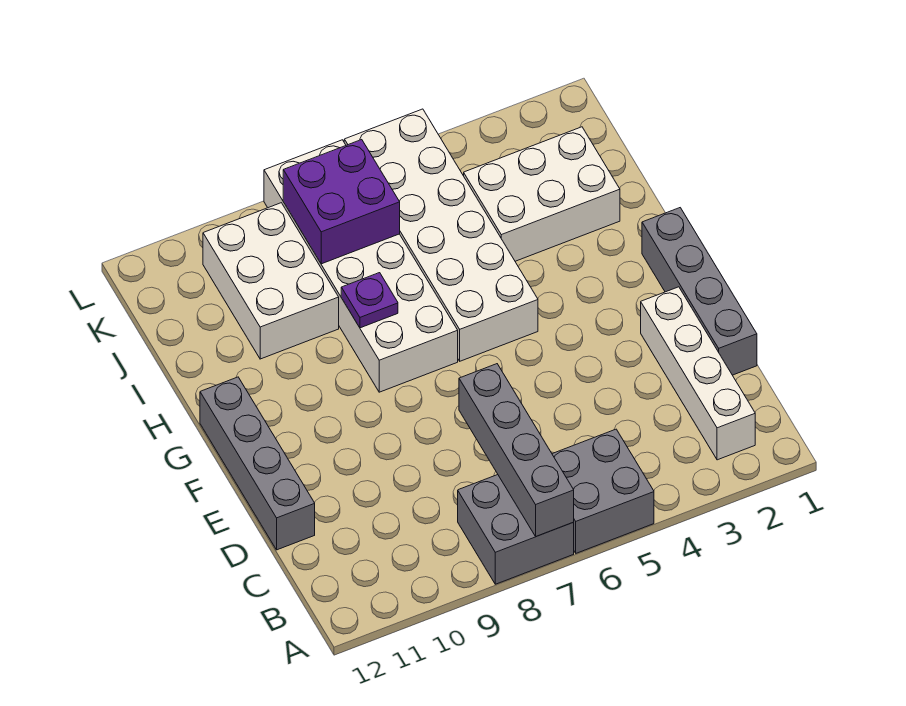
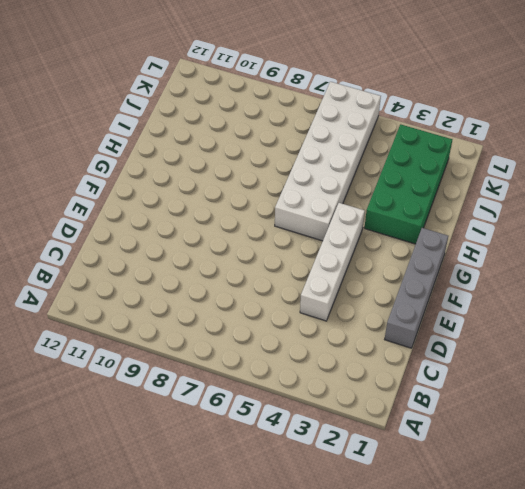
white brick D4:G4 level 1 -> white brick B2:E2 level 1
green brick H2:K3 level 1 -> white brick I2:J4 level 1
none -> grey brick A5:B6 level 1
none -> grey brick A7:B8 level 1
none -> grey brick D12:G12 level 1

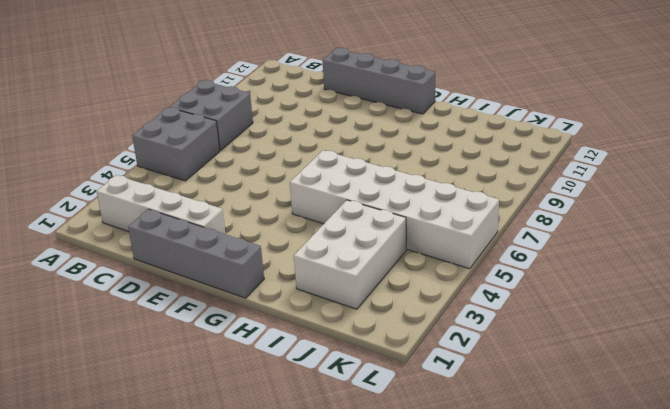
none -> white brick G7:L8 level 1
none -> white brick I9:K10 level 1
none -> grey brick A7:D7 level 2

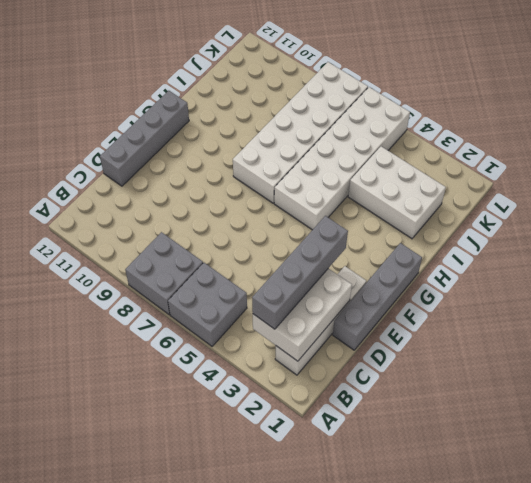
white brick B2:D3 level 2 -> white brick I9:K10 level 1
grey brick B3:E3 level 3 -> grey brick A7:D7 level 2
none -> purple plate H8 level 2
none -> purple brick J7:K8 level 2

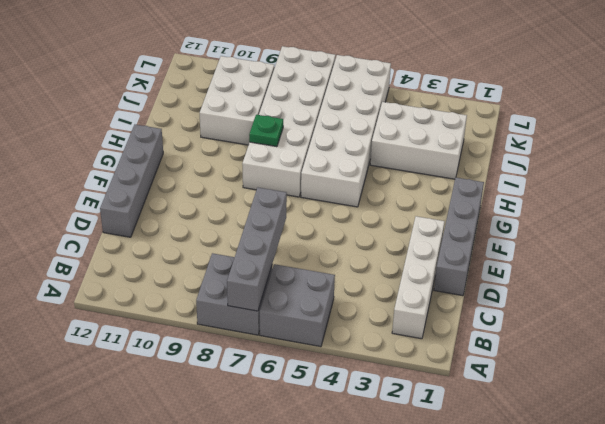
green plate H8 level 2 -> purple plate H8 level 2
none -> purple brick J7:K8 level 2

